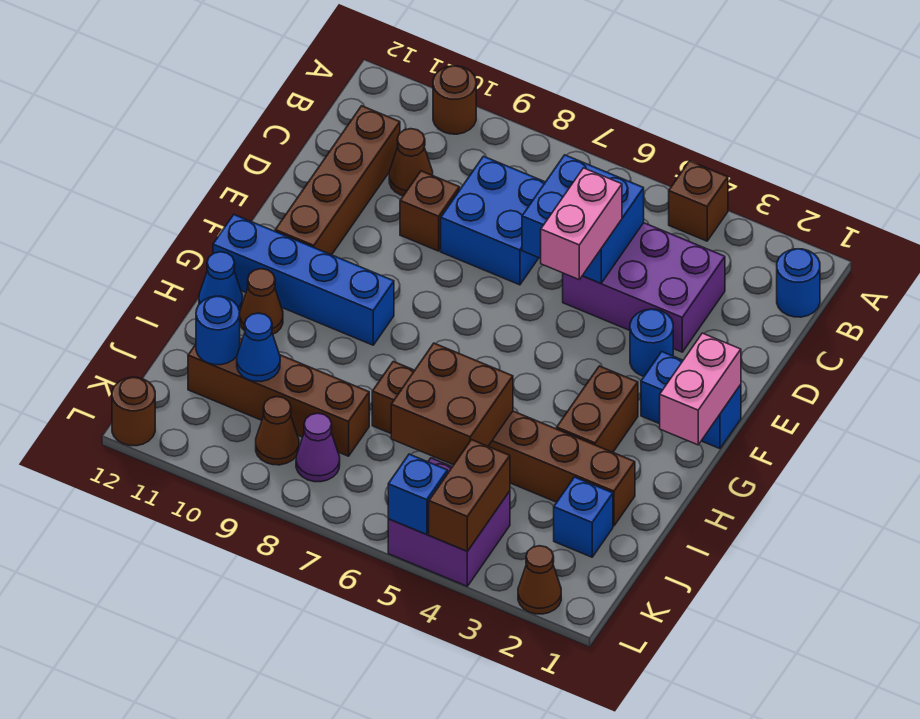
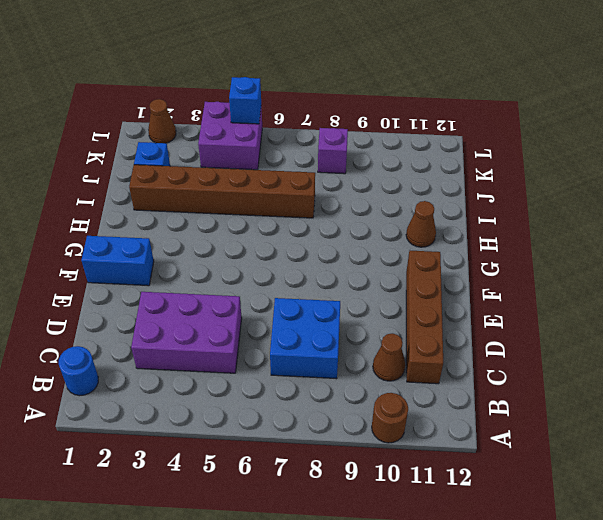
purple brick K8 level 1 -> purple cone K8 level 1
none -> brown brick A4 level 1
none -> brown brick D9 level 1
none -> blue round brick E3 level 1
none -> brown brick G3:H3 level 1

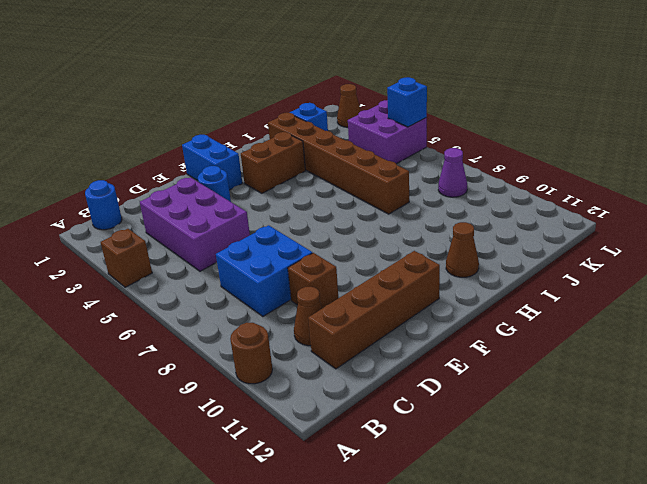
none -> blue brick G9:G12 level 1
none -> blue cone H12 level 1
none -> brown brick J8:J11 level 1
none -> brown cone K9 level 1

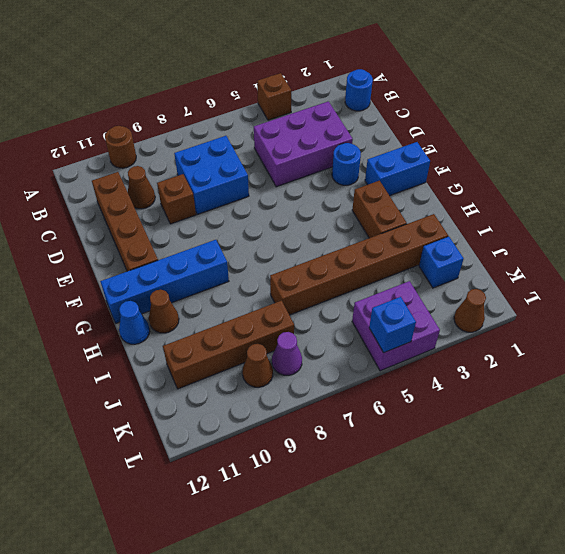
none -> brown round brick L12 level 1
none -> blue brick C5:D6 level 2
none -> pink brick F1:G1 level 2
none -> brown brick I5:J6 level 2

